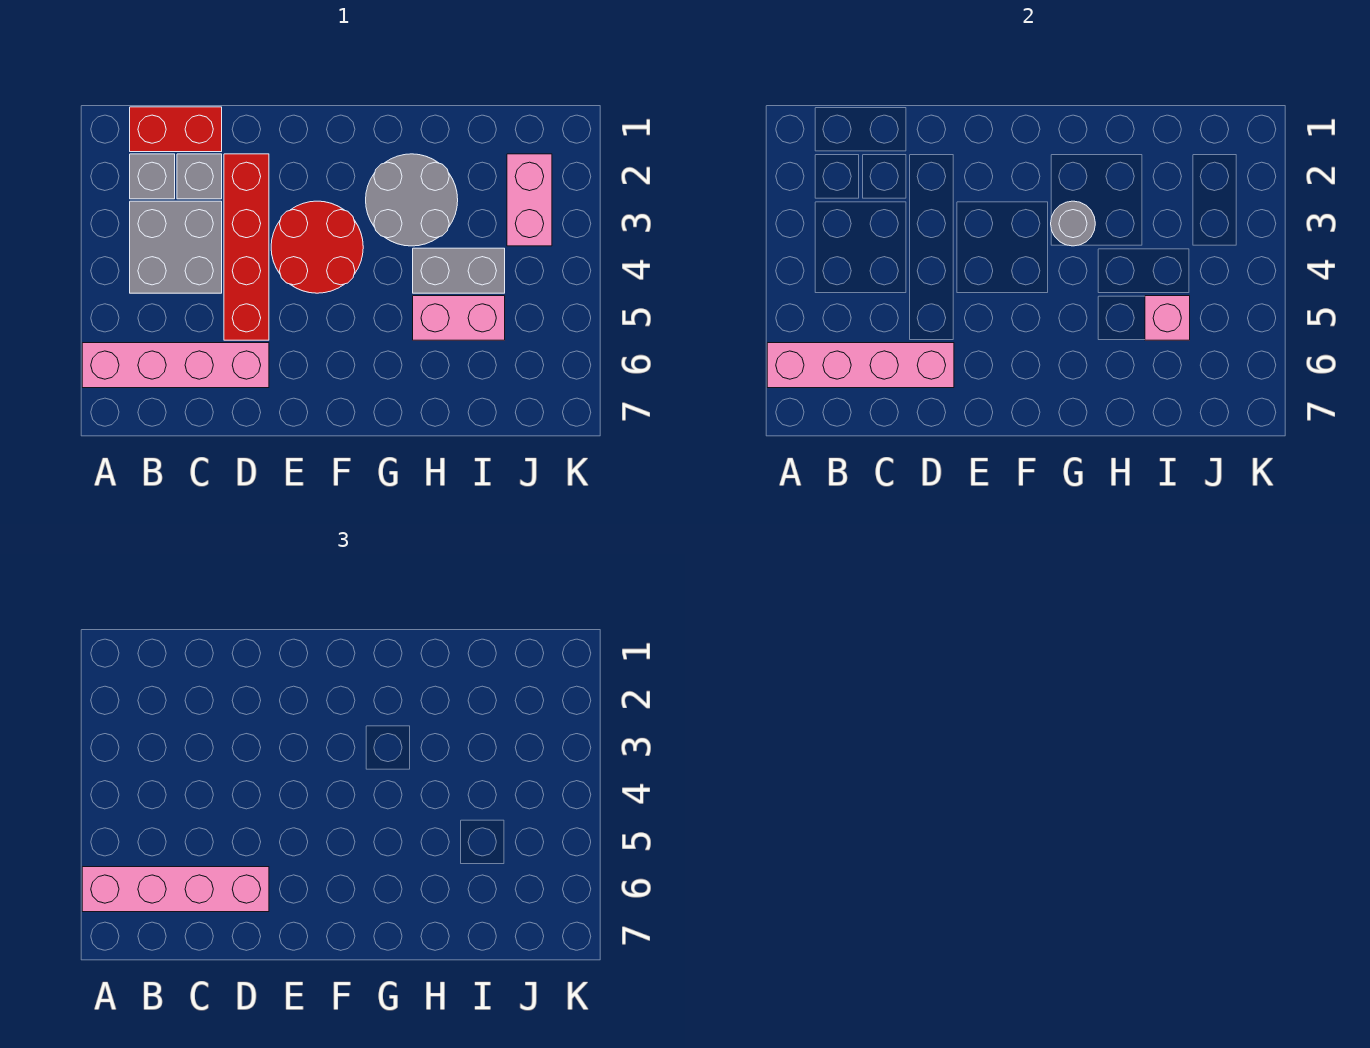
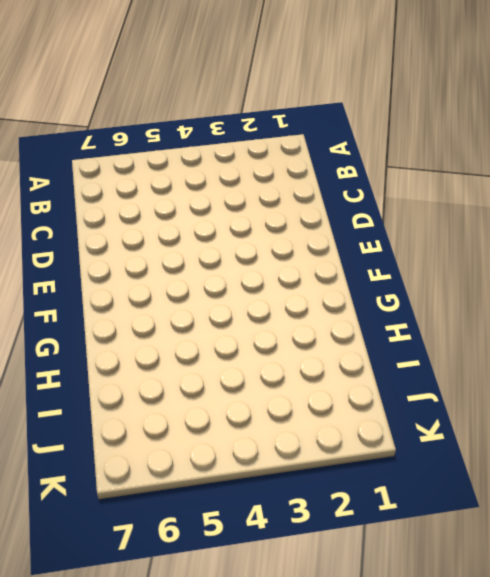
none -> pink brick A6:D6 level 1
none -> red brick B1:C1 level 1
none -> grey brick B2 level 1

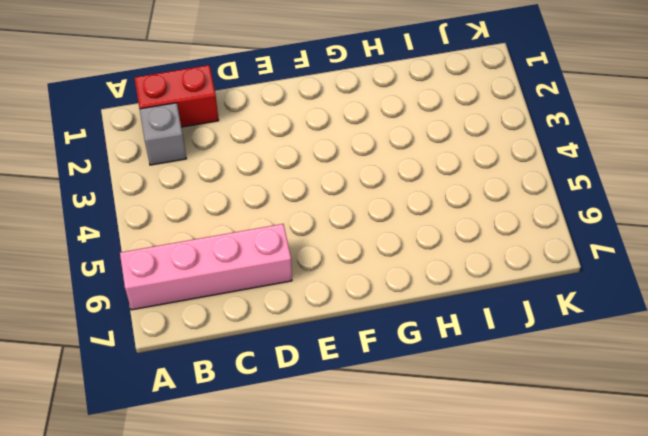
none -> grey brick B3:C4 level 1
none -> grey brick C2 level 1
none -> red brick D2:D5 level 1

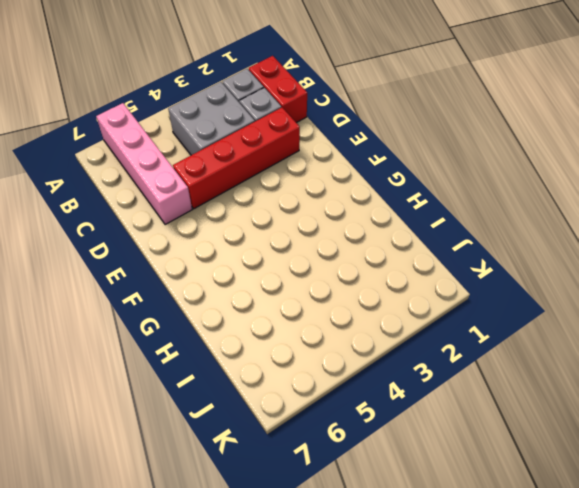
none -> red round brick E3:F4 level 1
none -> grey round brick G2:H3 level 1
none -> grey brick H4:I4 level 1

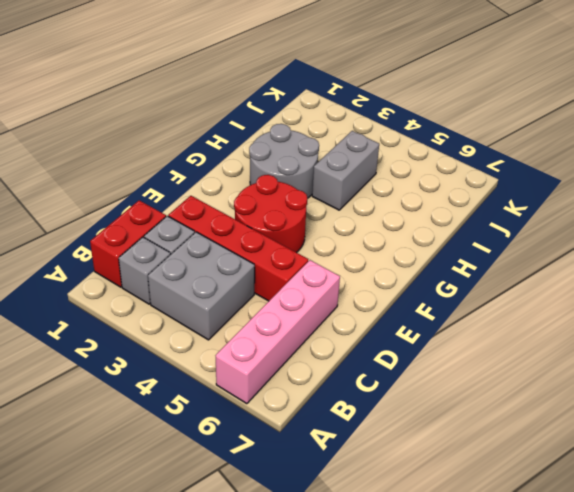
none -> pink brick H5:I5 level 1
none -> pink brick J2:J3 level 1
none -> pink brick A6:D6 level 2

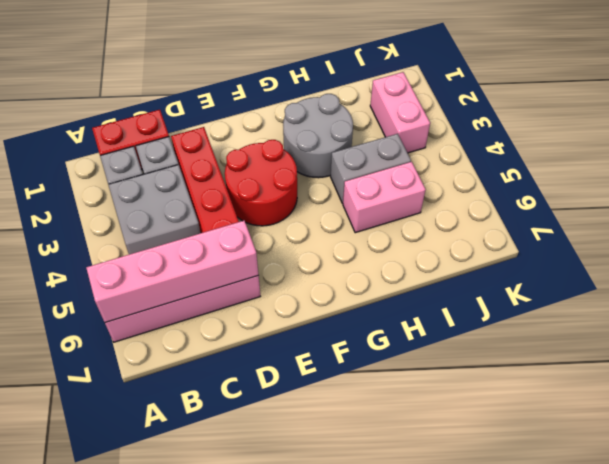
none -> grey round brick G3 level 2
none -> pink brick I5 level 2
none -> pink brick A6:D6 level 3

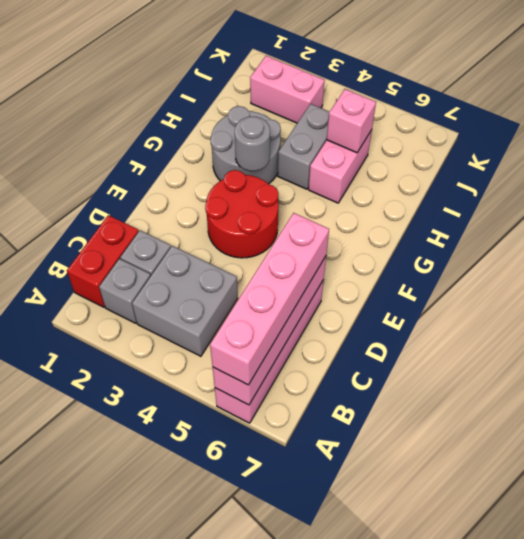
none -> red brick D2:D5 level 1

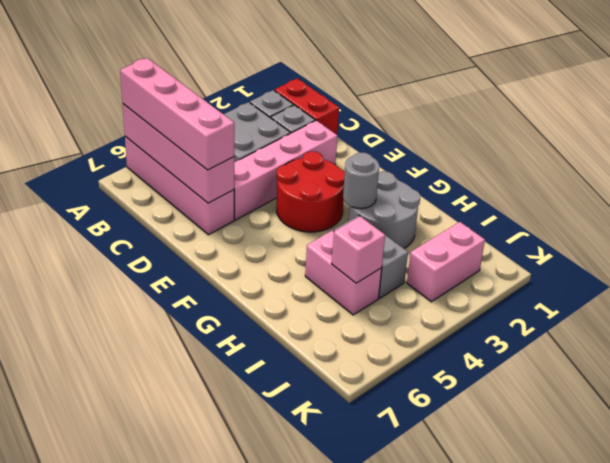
pink brick D2:D5 level 1 -> red brick D2:D5 level 1

